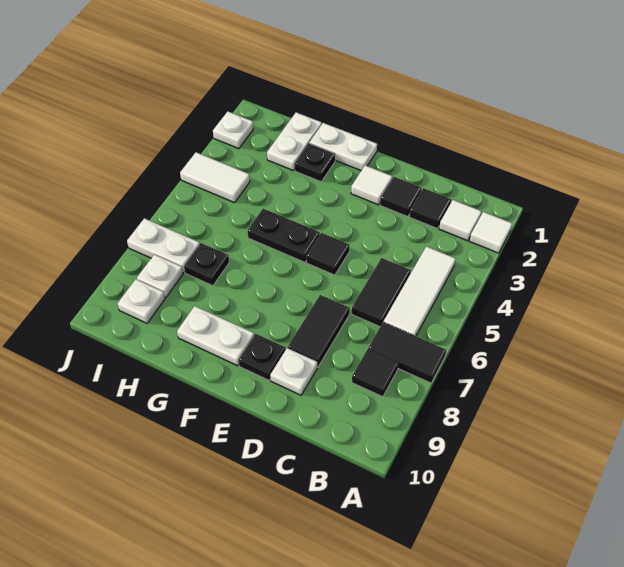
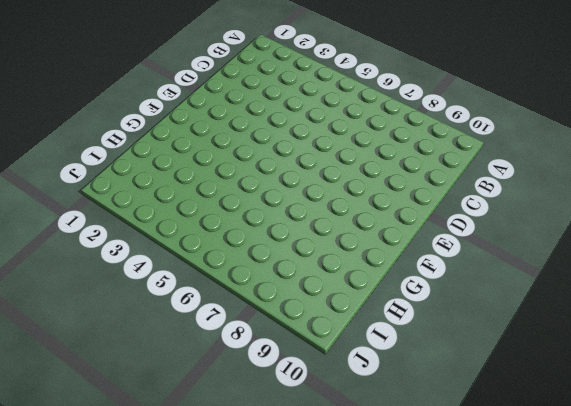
none -> white tile A2 level 1
none -> black tile A7:B7 level 1
none -> white tile B2 level 1

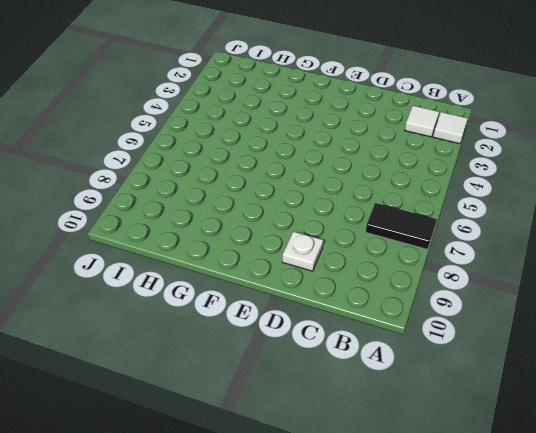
none -> white tile B4:B6 level 1
none -> black tile B8 level 1
none -> black tile C2 level 1

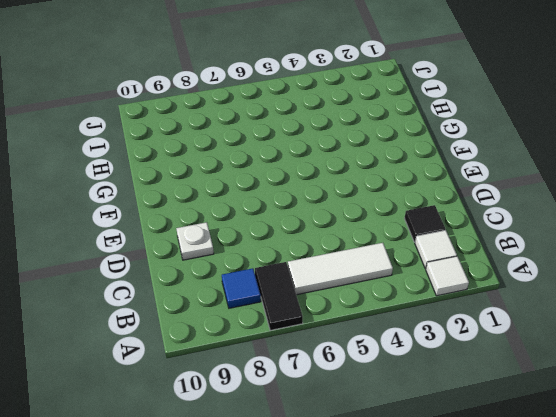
blue tile B8 level 1 -> black tile B8 level 1
none -> black tile C5:C6 level 1
none -> black tile D2 level 1
none -> black tile D7:D8 level 1

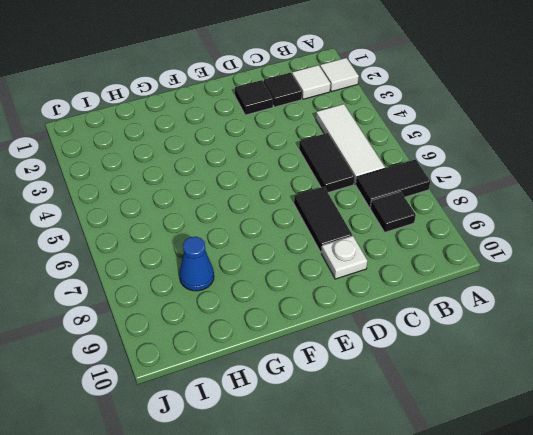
blue cone H8 level 1 -> none
none -> white tile E2 level 1
none -> black tile E5 level 1
none -> black plate E9 level 1

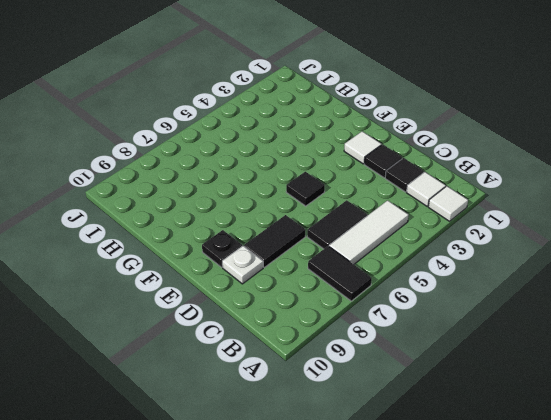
none -> black tile B8 level 1
none -> white plate F1:G1 level 1
none -> black plate F5:G5 level 1

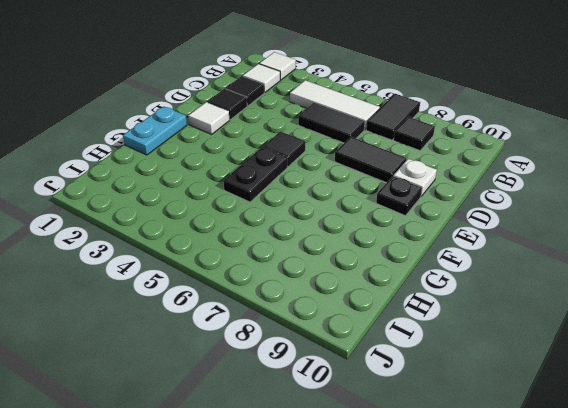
cyan plate F1:G1 level 1 -> white plate F1:G1 level 1
none -> white plate F9:G9 level 1
none -> black plate G2 level 1
none -> white plate H1:H2 level 1

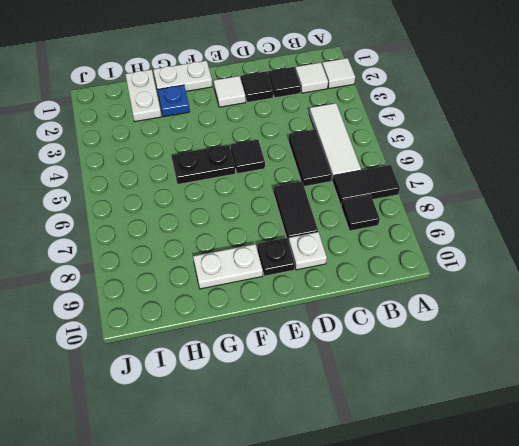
blue plate G2 level 1 -> black plate G2 level 1
none -> black plate H7 level 1
none -> white tile I4:J4 level 1
none -> white plate I7:J7 level 1

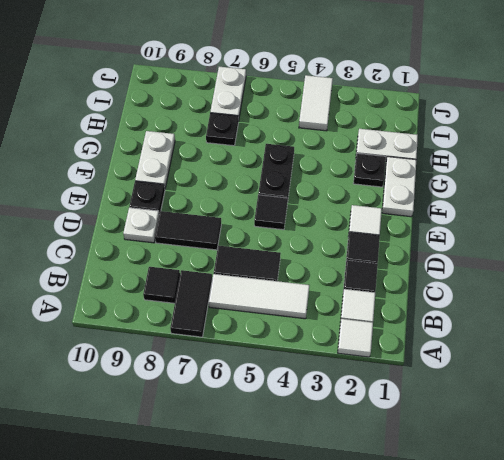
none -> white plate I8 level 1
none -> white plate I9 level 1
none -> white plate J2 level 1

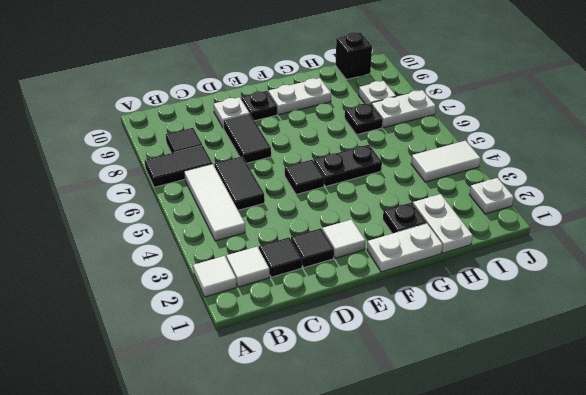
black brick I10 level 1 -> none
none -> white plate I9 level 1

